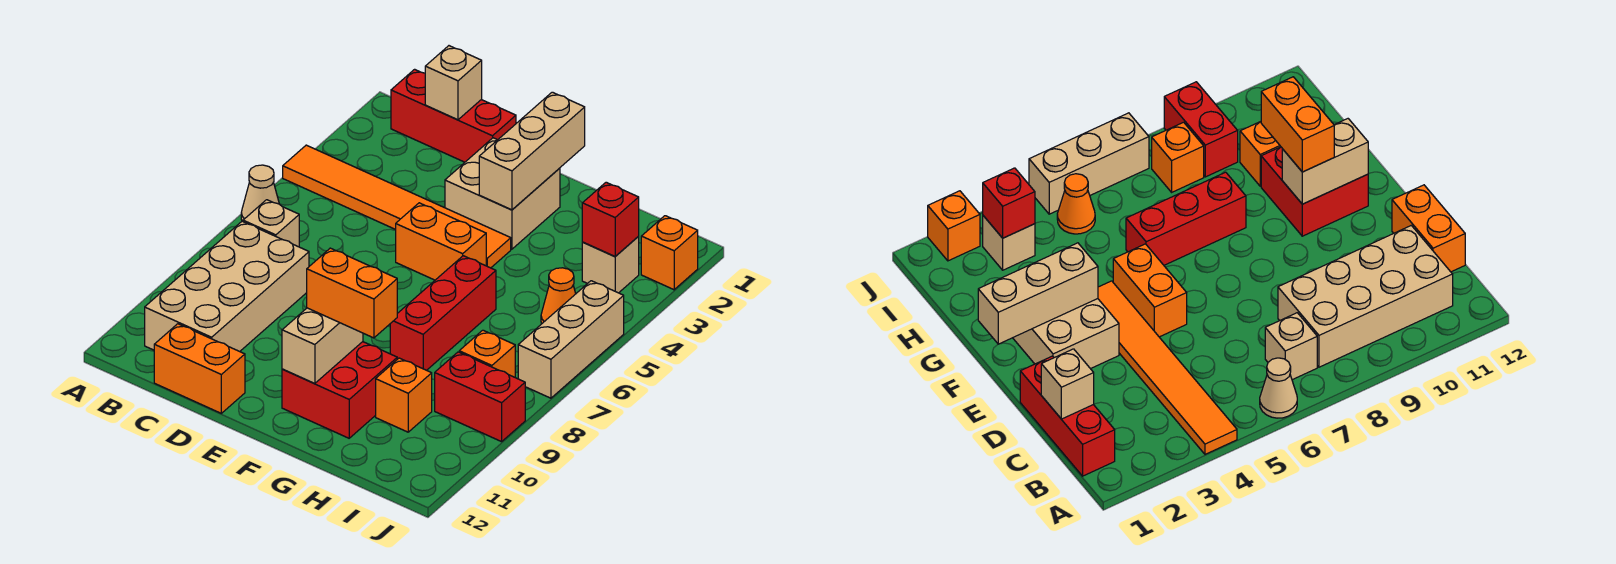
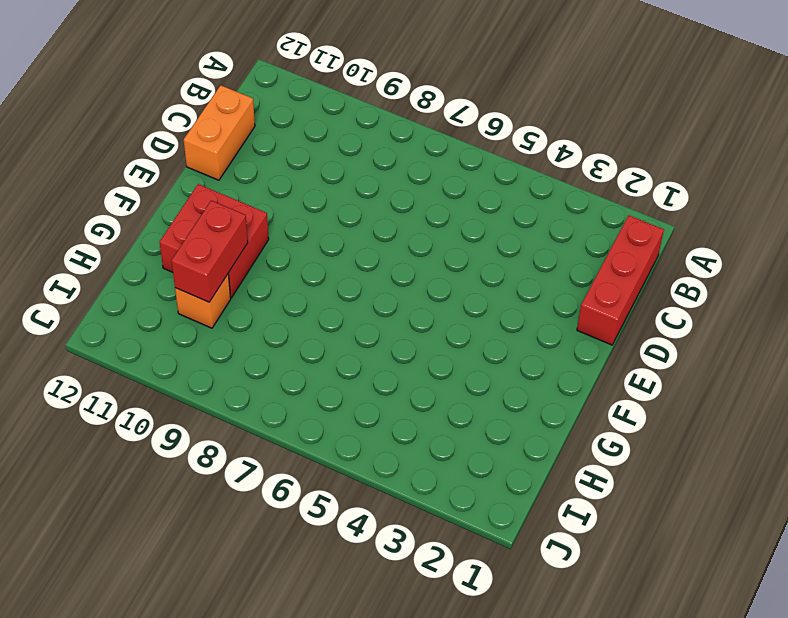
red brick G10:H10 level 2 -> red brick I9:J9 level 1
none -> orange tile A4:F4 level 1
none -> tan cone A6 level 1
none -> tan brick B7 level 1

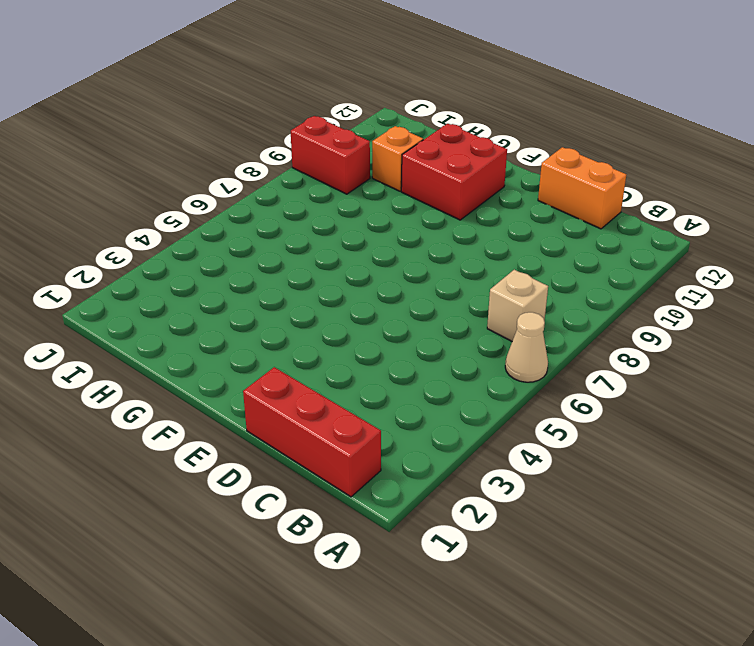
none -> orange tile A4:F4 level 1
none -> tan brick B8:C11 level 1
none -> tan brick E2:F3 level 1

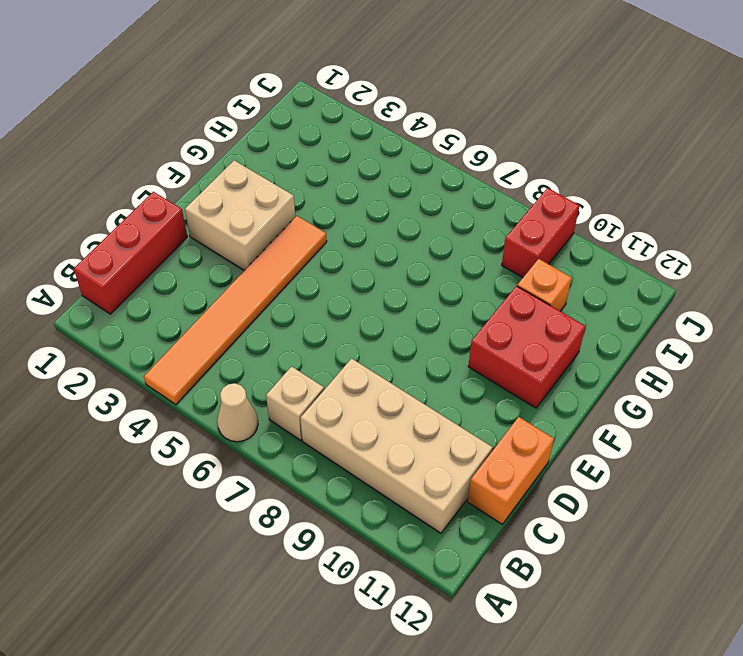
none -> orange brick E5:F5 level 1
none -> red brick G6:G8 level 1
none -> tan brick I3 level 1

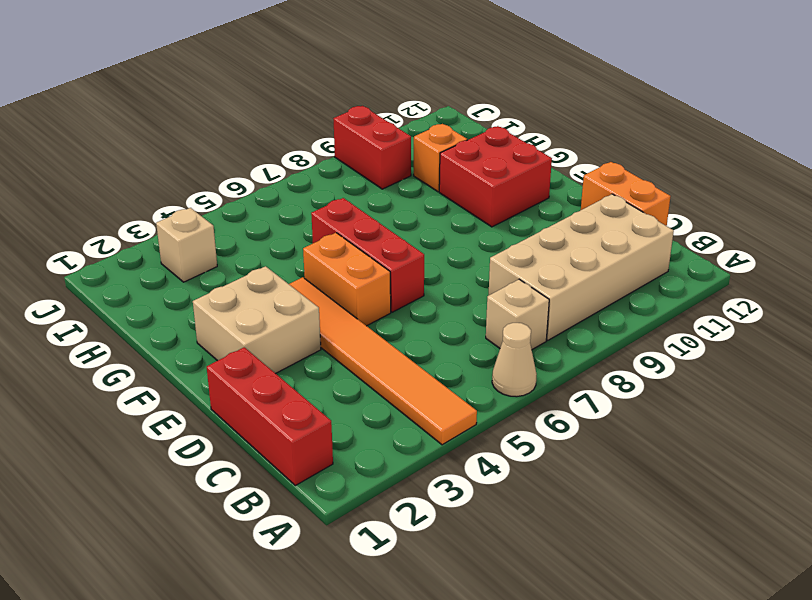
red brick E6:G6 level 1 -> red brick G6:G8 level 1
none -> orange cone I5 level 1
none -> orange brick I8 level 1
none -> orange brick J2 level 1

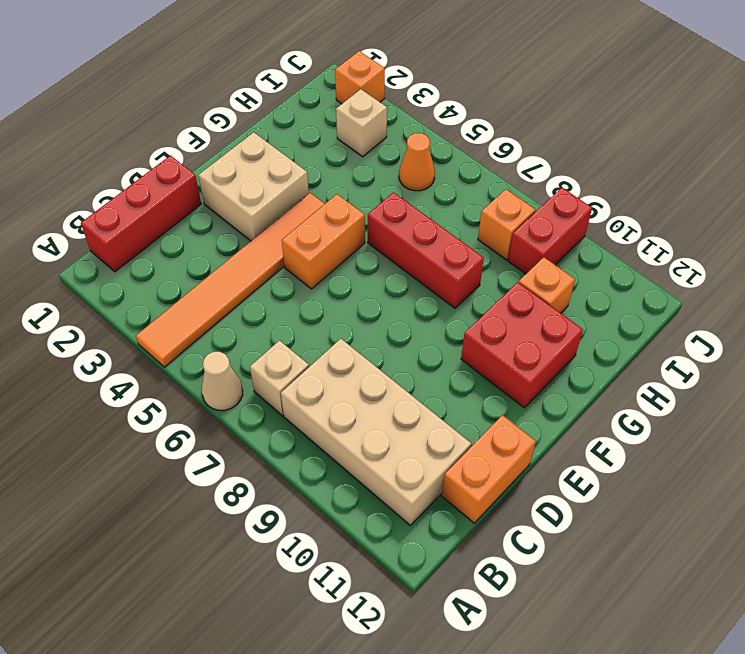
none -> tan brick J5:J7 level 1
none -> tan brick C1 level 2
none -> tan brick F1:F3 level 2

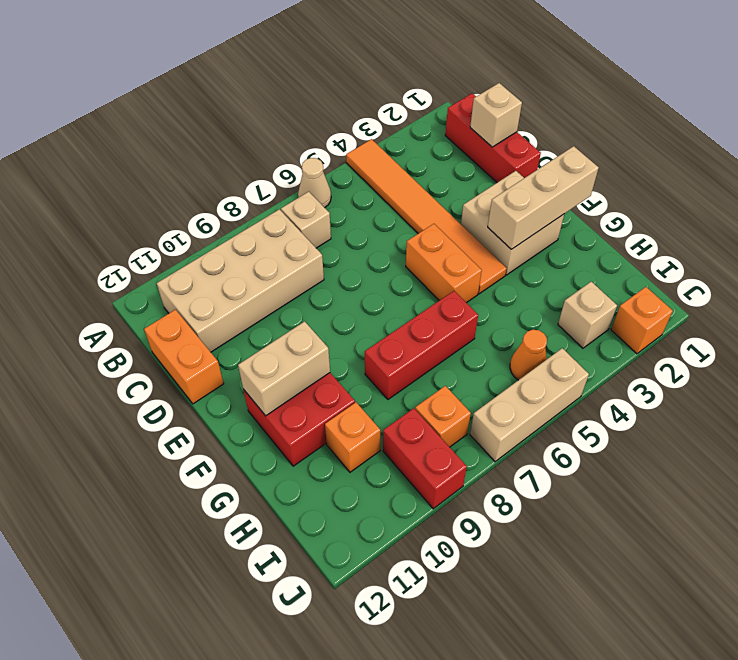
none -> red brick I3 level 2
none -> orange brick F10:G10 level 3

